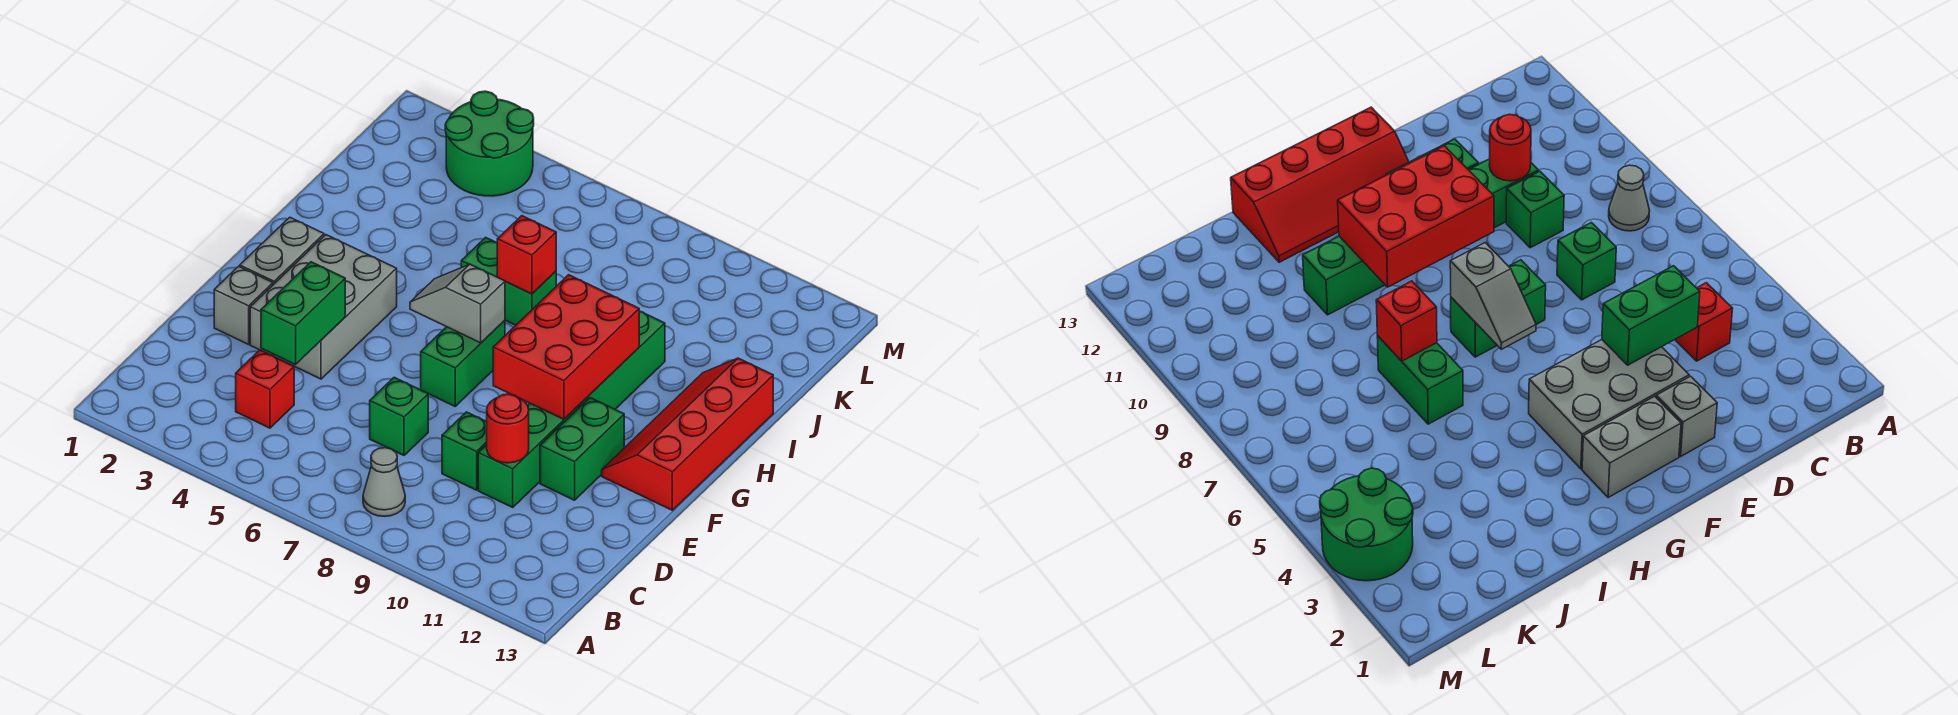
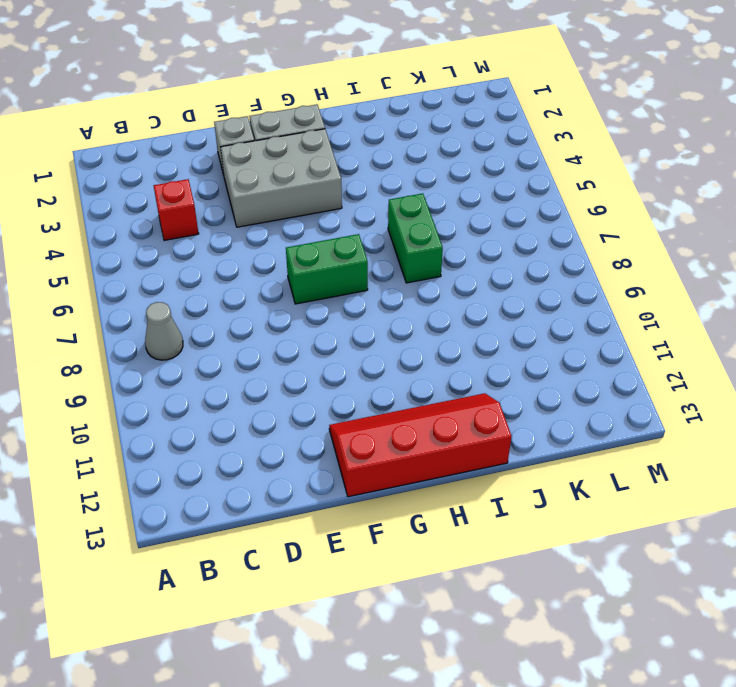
none -> green brick D7 level 1
none -> green brick D9 level 1
none -> green brick D10:I10 level 1

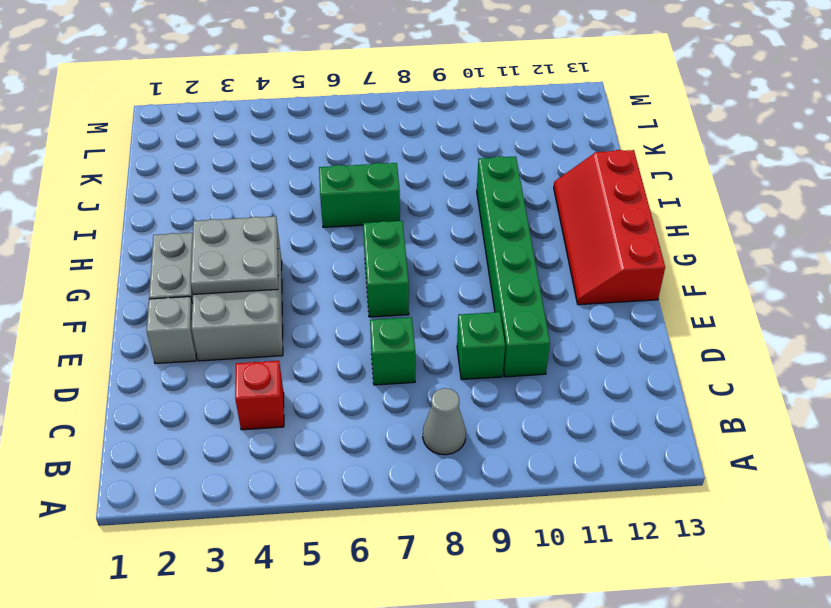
grey plate F3:G4 level 2 -> none
none -> green brick E11:F11 level 1
none -> green round brick L3:M4 level 1
none -> green brick D4:E4 level 2

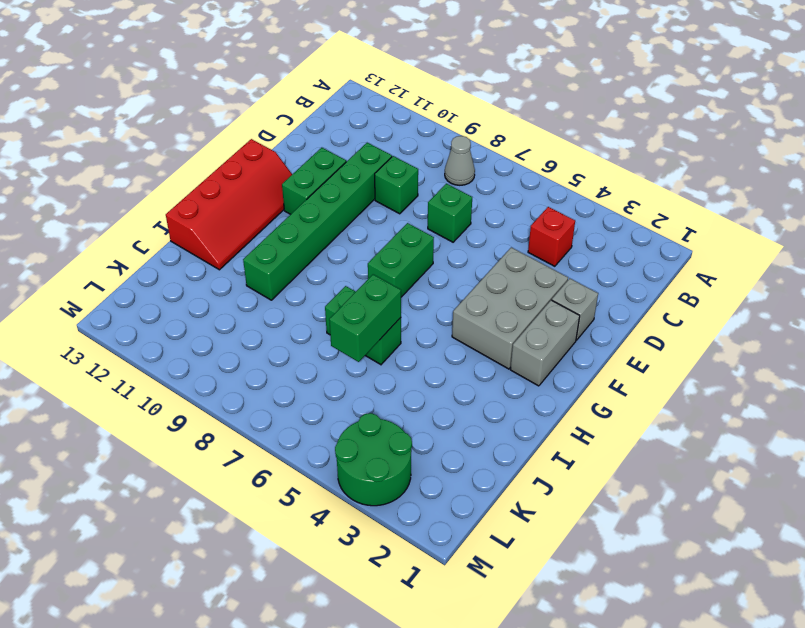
green brick I6:J6 level 2 -> green brick D4:E4 level 2
none -> red round brick D10 level 2
none -> red brick F9:H10 level 2
none -> grey slope G6:G7 level 2 top 7

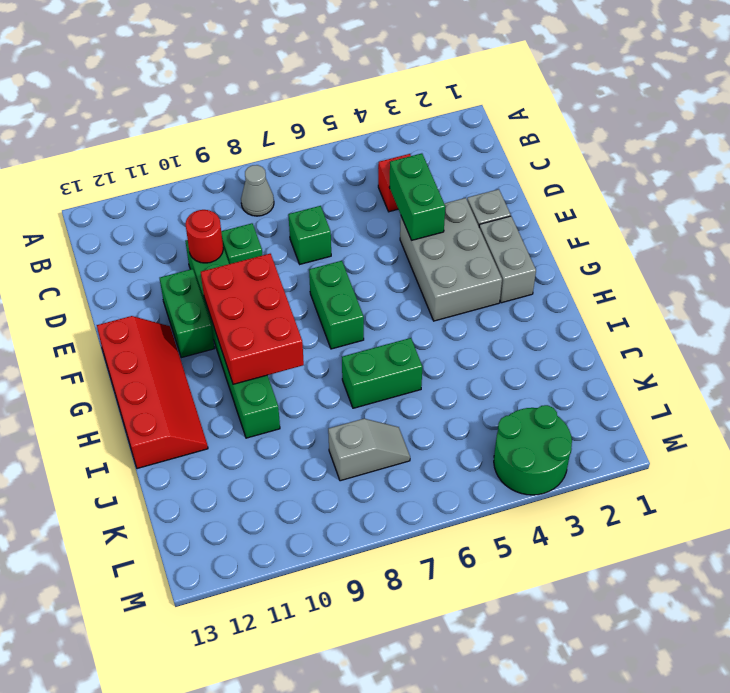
grey slope K7:K8 level 1 top 8 -> grey slope G6:G7 level 2 top 7
none -> red brick I7 level 2

